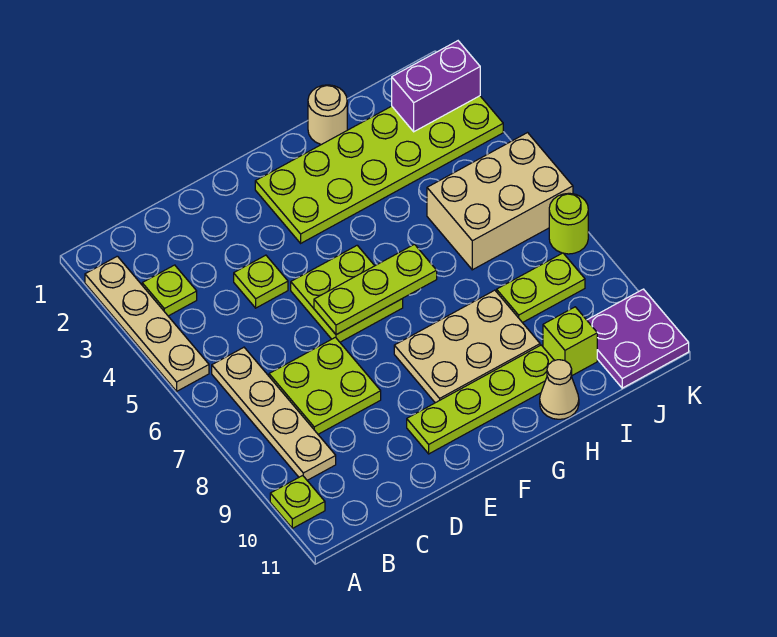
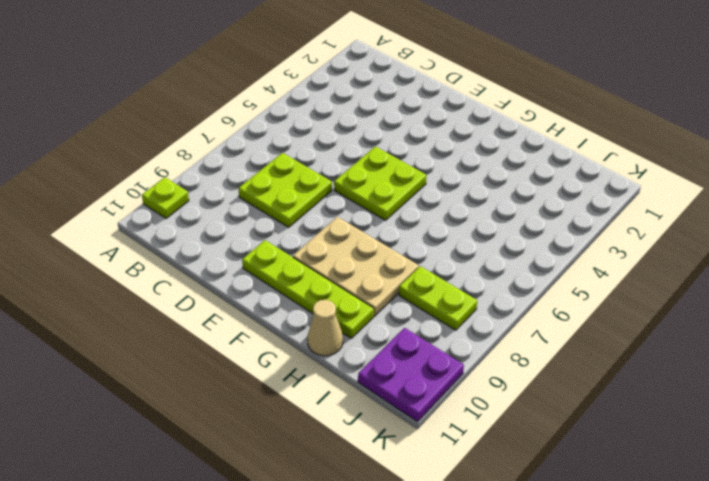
none -> tan plate A2:A5 level 1
none -> lime plate B3 level 1
none -> tan plate B6:B9 level 1

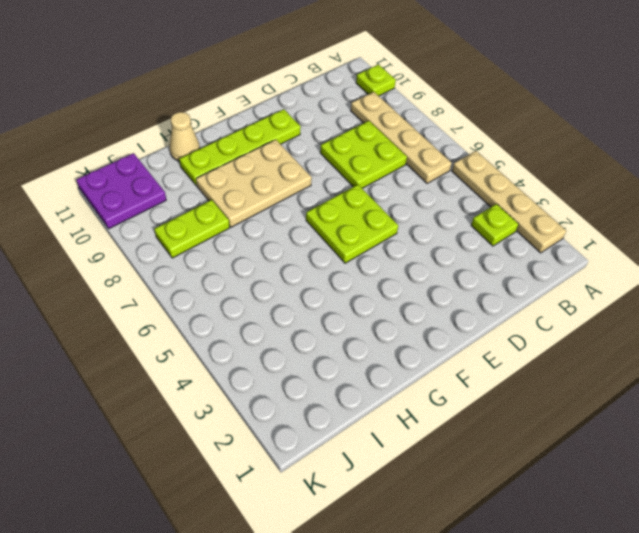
none -> lime plate D4 level 1
none -> lime plate F2:K3 level 1
none -> tan round brick H1 level 1

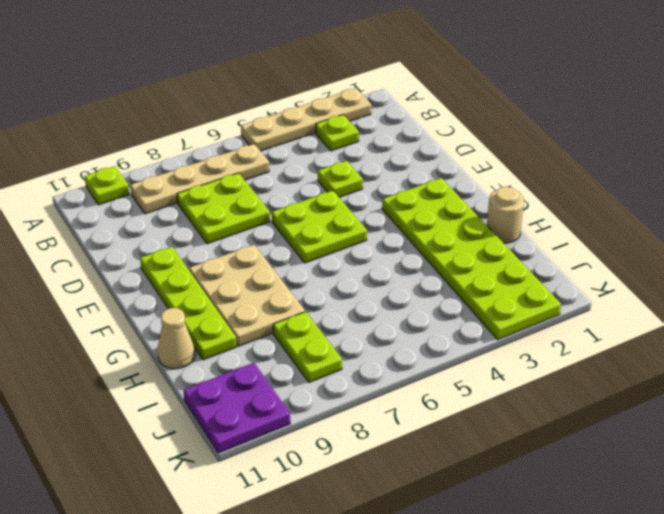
none -> tan brick I5:K6 level 1
none -> lime brick I10 level 1
none -> lime round brick K7 level 1

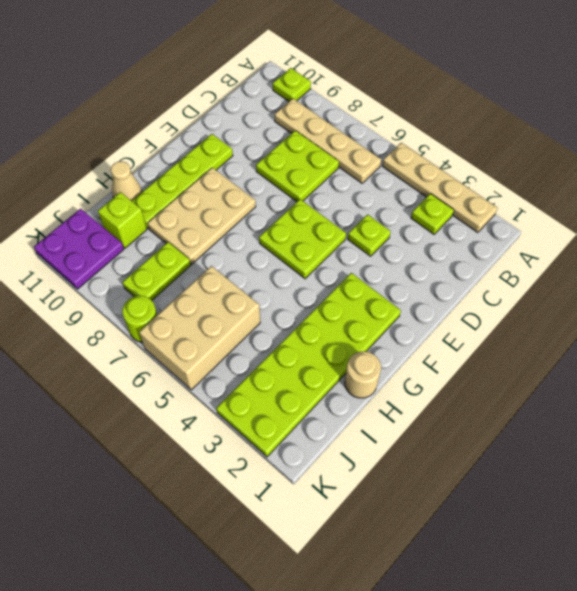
none -> lime plate E6:G6 level 2
none -> purple brick J2:K2 level 2

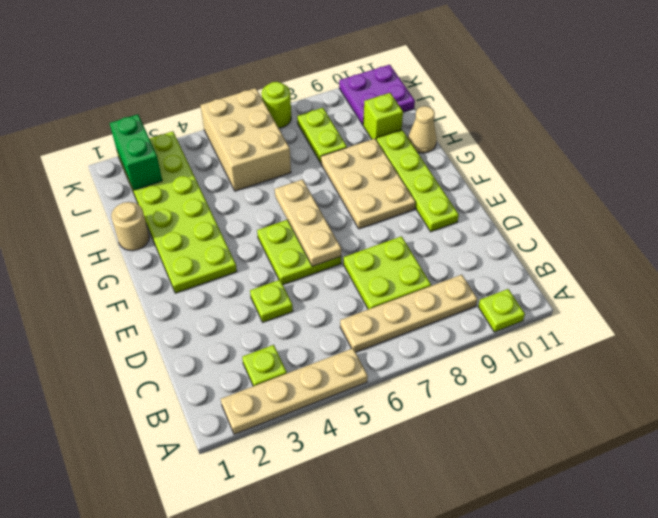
tan plate E6:G6 level 2 -> lime plate E6:G6 level 2
green brick J2:K2 level 2 -> purple brick J2:K2 level 2

